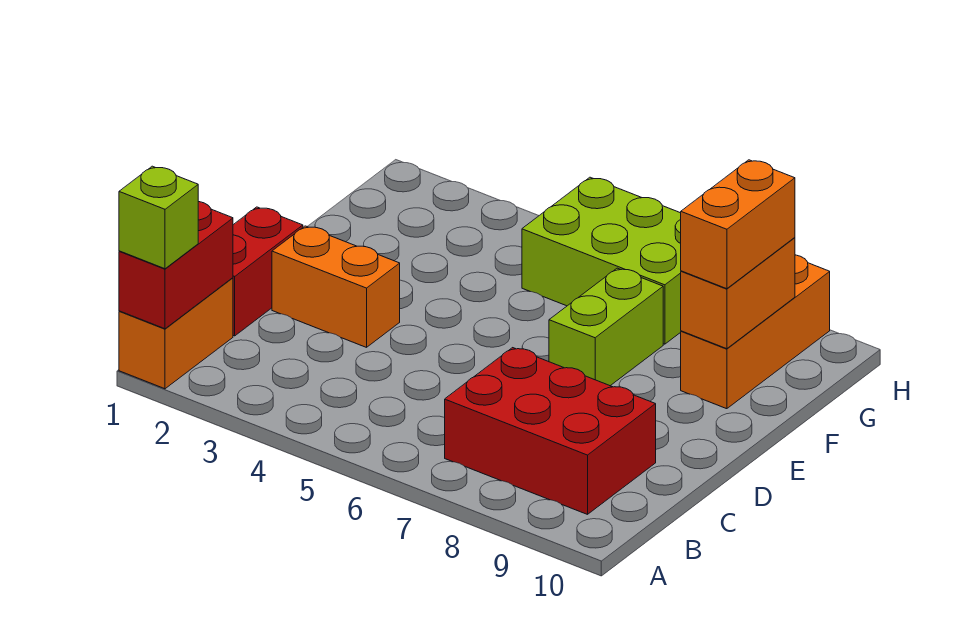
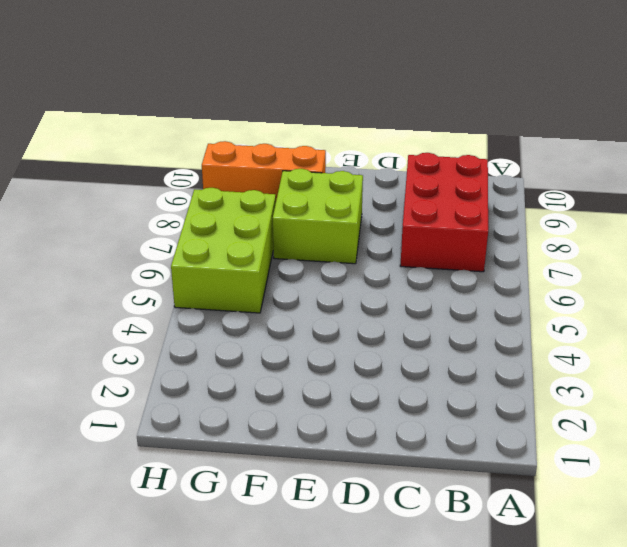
lime brick E7:F8 level 1 -> lime brick E7:F7 level 1
none -> orange brick A1:B1 level 1
none -> red brick C1:D1 level 1

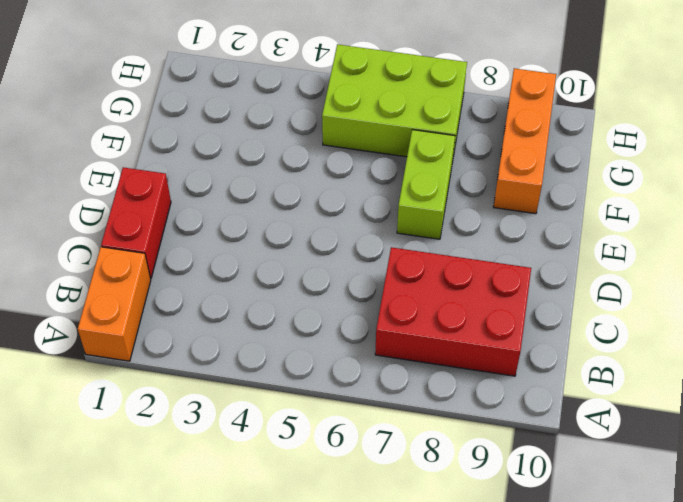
none -> orange brick D2:D3 level 1
none -> red brick A1:B1 level 2

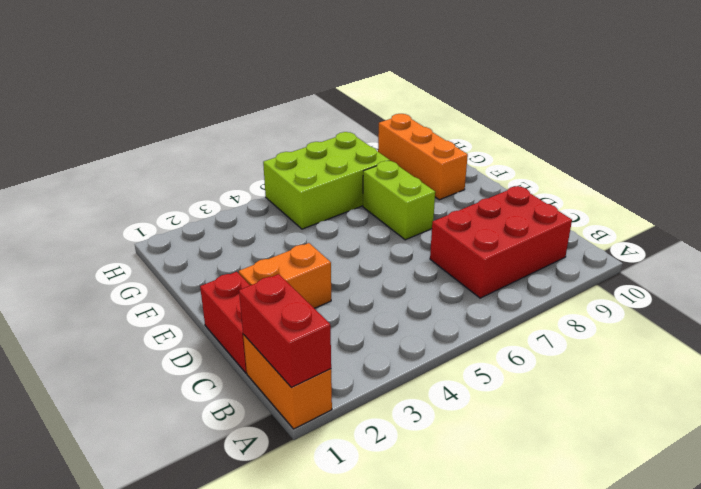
none -> orange brick F9:G9 level 2
none -> lime brick A1 level 3

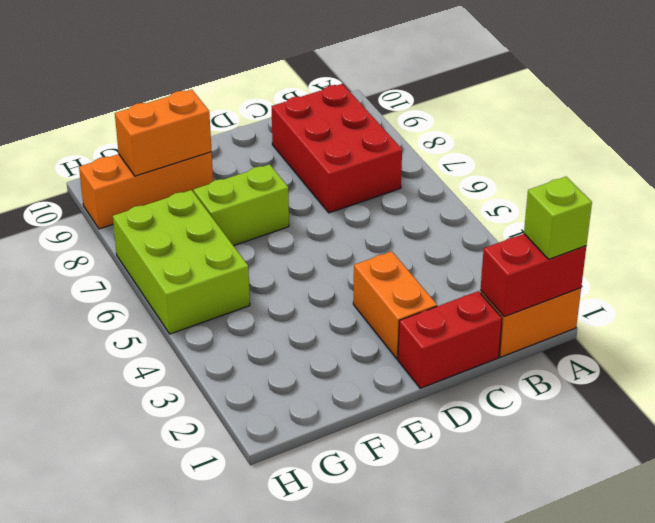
none -> orange brick F9:G9 level 3

